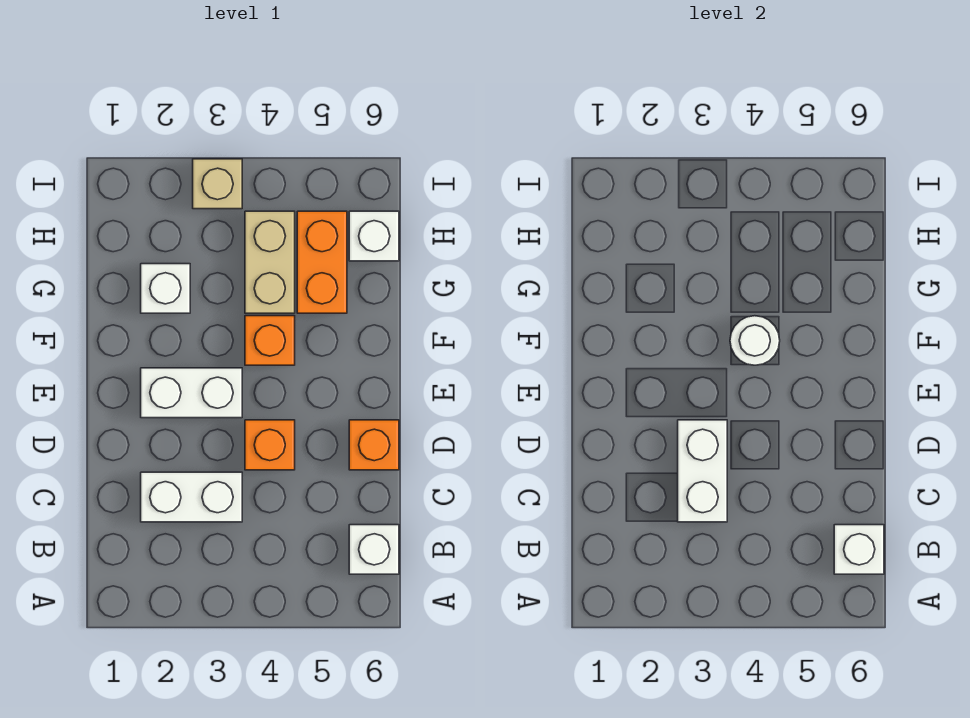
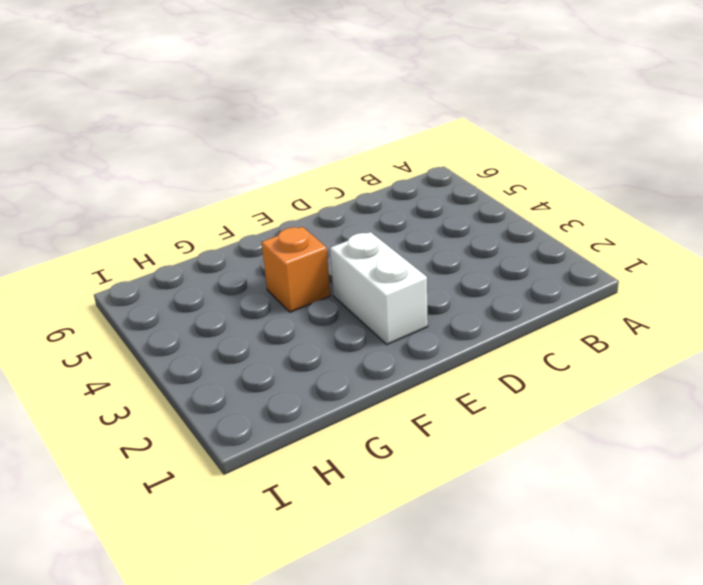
none -> white brick B6 level 1
none -> white brick C2:C3 level 1
none -> orange brick D4 level 1

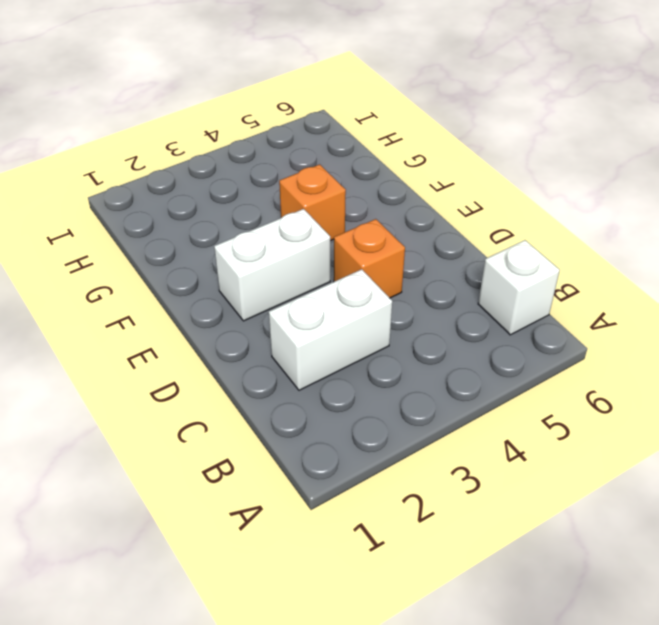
none -> orange brick D6 level 1
none -> white brick G2 level 1
none -> tan brick G4:H4 level 1

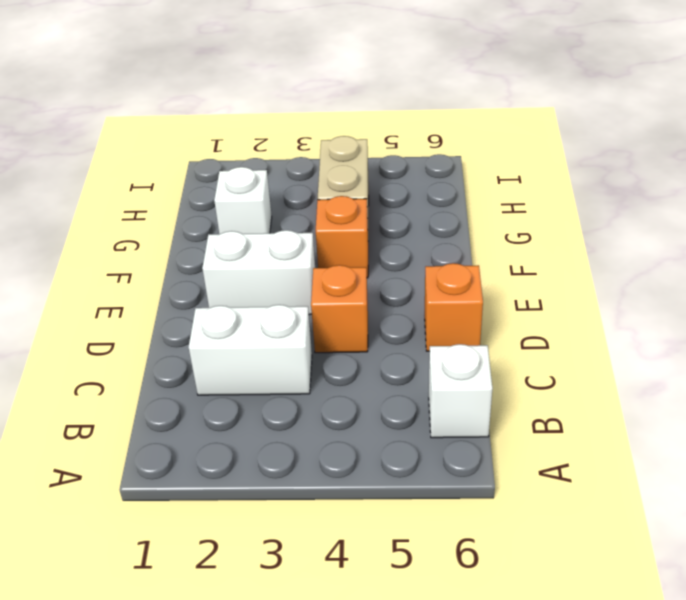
none -> orange brick G5:H5 level 1
none -> white brick H6 level 1
none -> tan brick I3 level 1

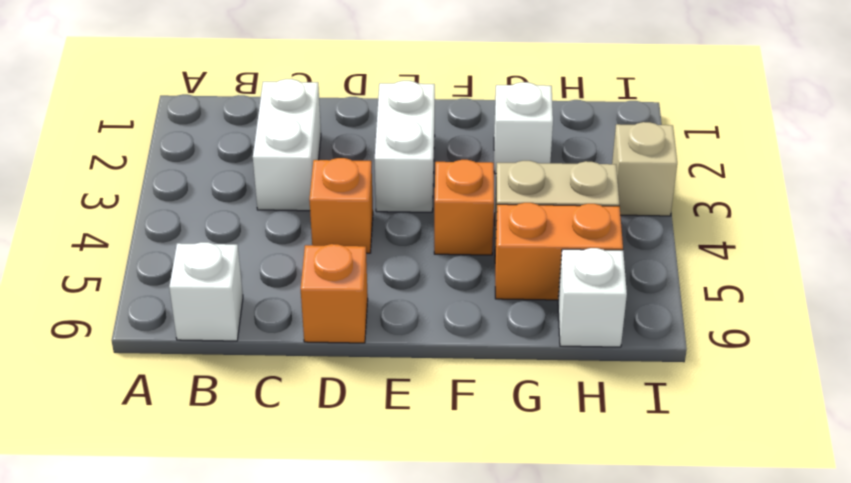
none -> white brick B6 level 2
none -> white brick C3:D3 level 2
none -> white round brick F4 level 2

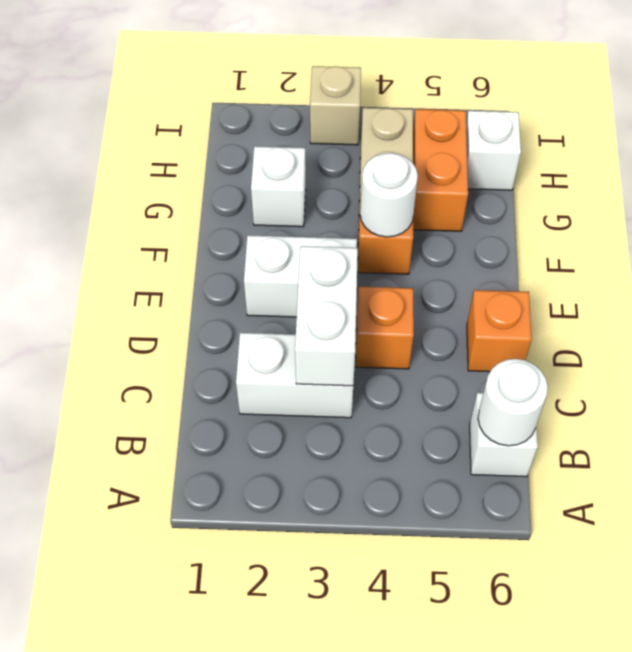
white round brick B6 level 2 -> white brick B6 level 2

